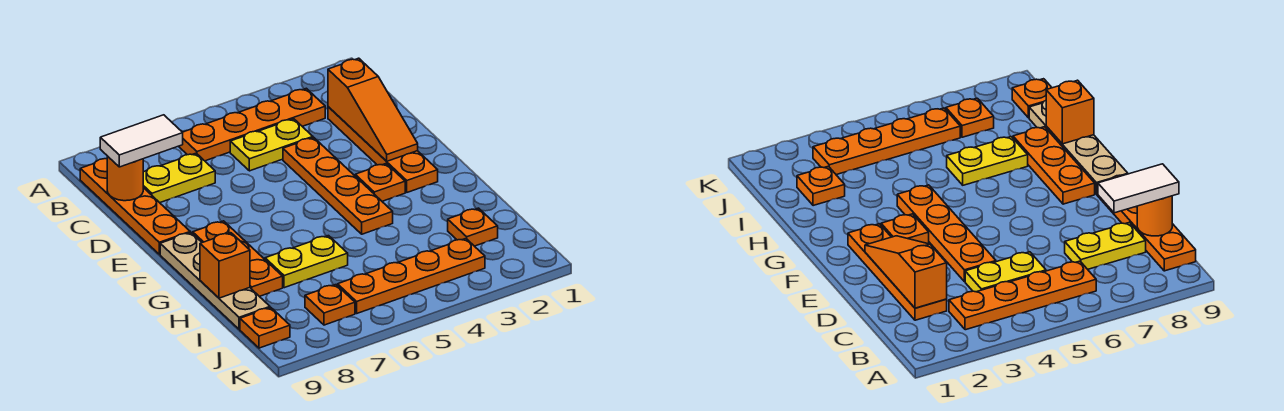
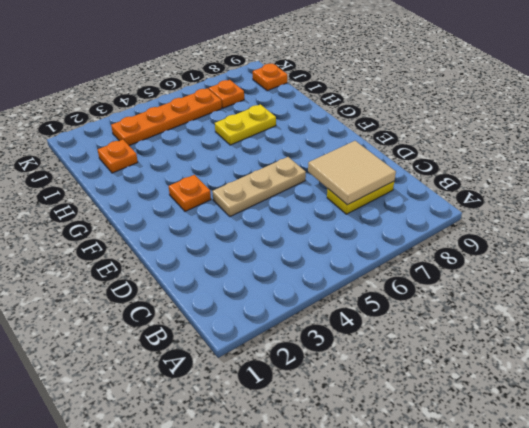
tan tile C7:D8 level 2 -> none
tan plate E4:E6 level 1 -> orange plate D4:G4 level 1
none -> orange plate B3:B6 level 1
none -> orange plate B9:E9 level 1
none -> orange plate C2:F2 level 1

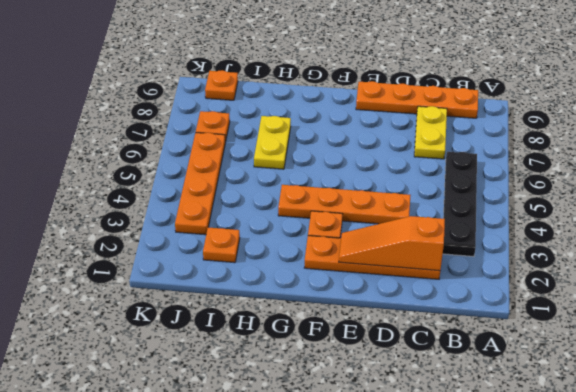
black plate B3:B6 level 1 -> orange plate B3:B6 level 1
none -> yellow plate C4:C5 level 1
none -> orange plate F8:H8 level 1
none -> tan plate F9:I9 level 1

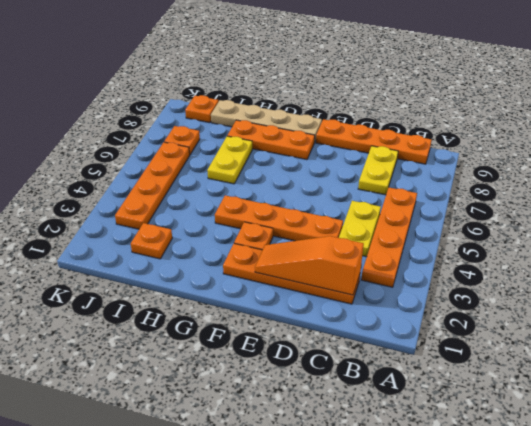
none -> orange round brick C9 level 2
none -> orange brick H9 level 2
none -> white tile C8:C9 level 3

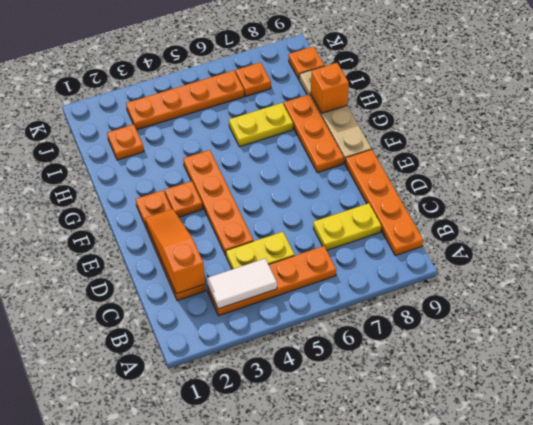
white tile B3:B4 level 2 -> white tile C8:C9 level 3
none -> orange round brick C9 level 2

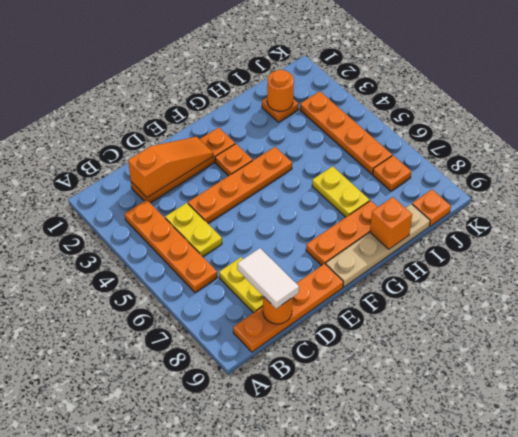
orange round brick I2 level 2 -> none

